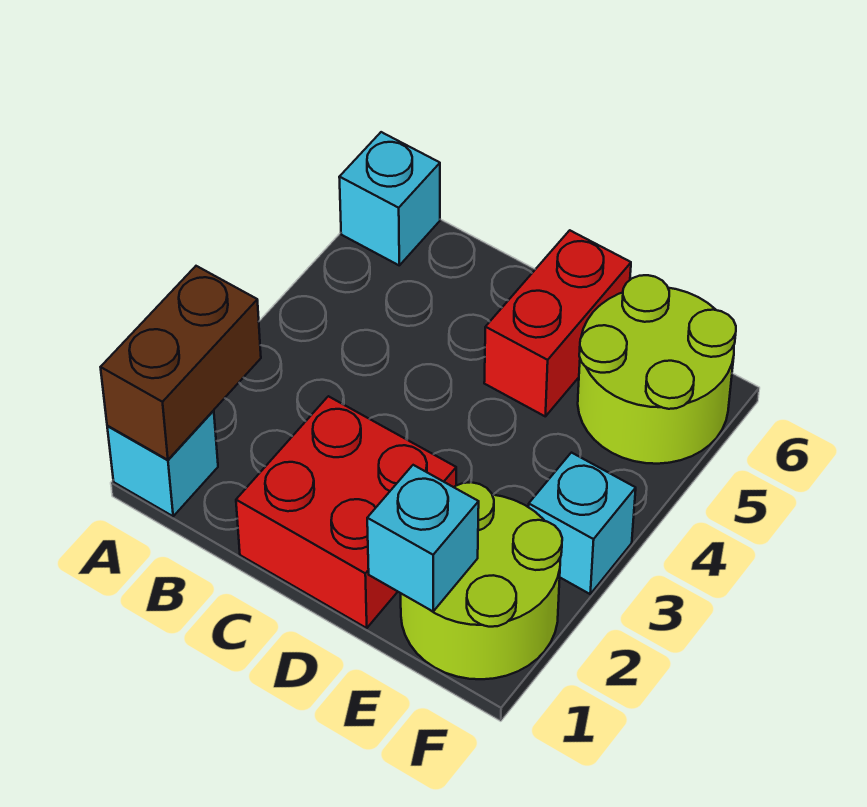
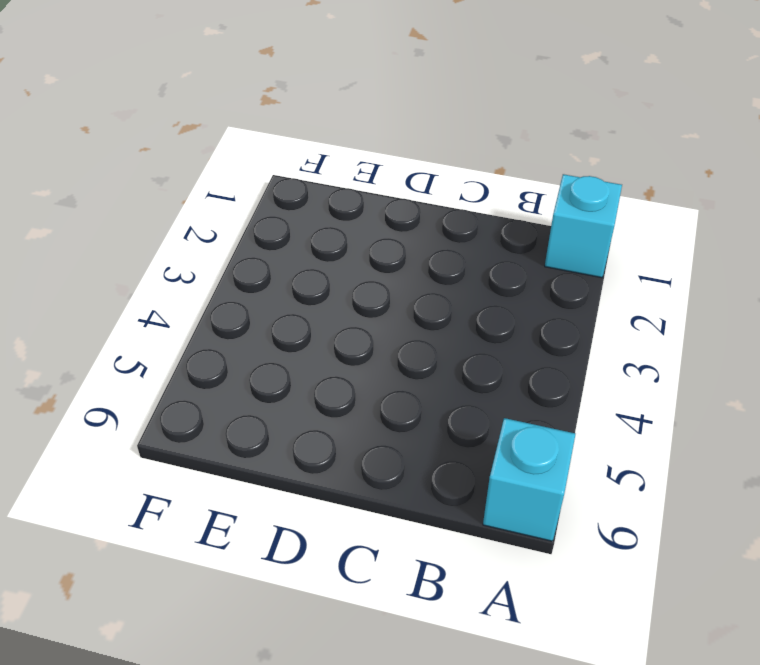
none -> red brick C1:D2 level 1
none -> red brick D5:D6 level 1

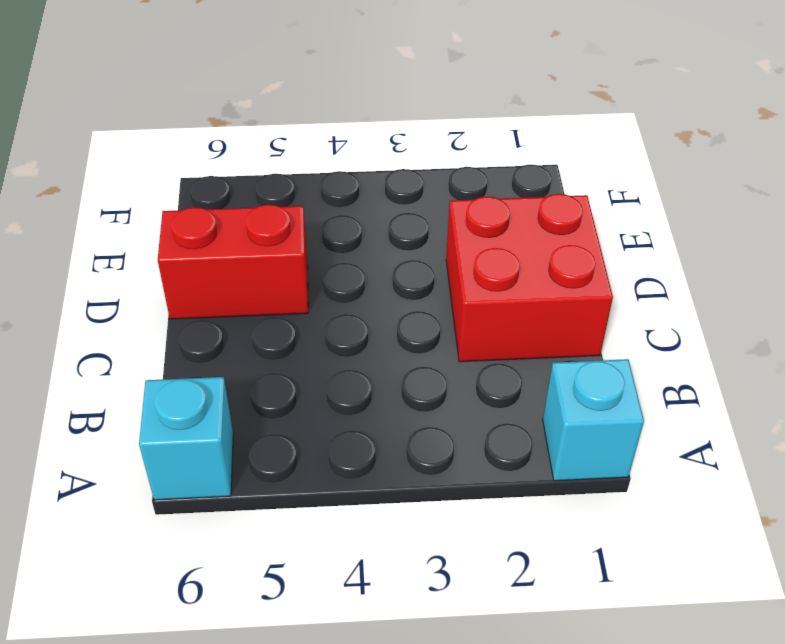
none -> lime round brick E1:F2 level 1
none -> lime round brick E5:F6 level 1

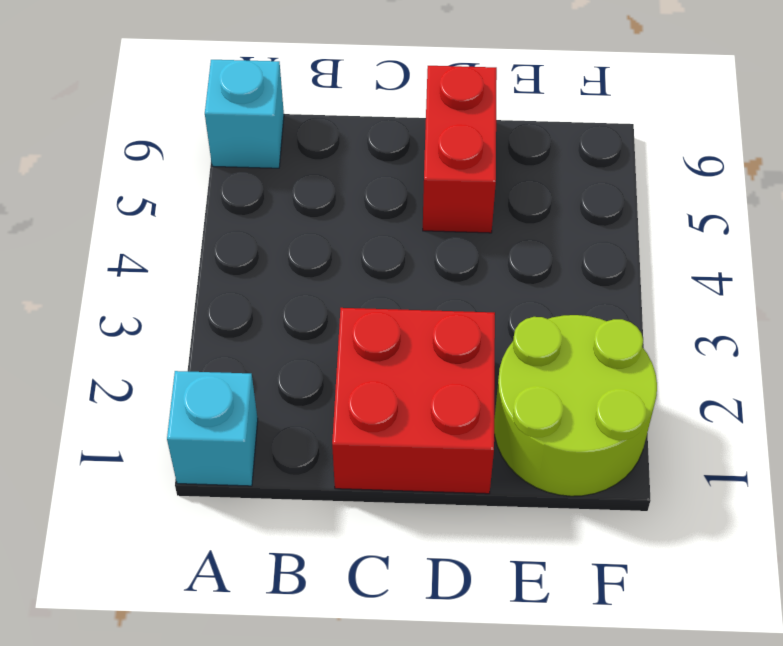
none -> lime round brick E5:F6 level 1
none -> cyan brick F3 level 1

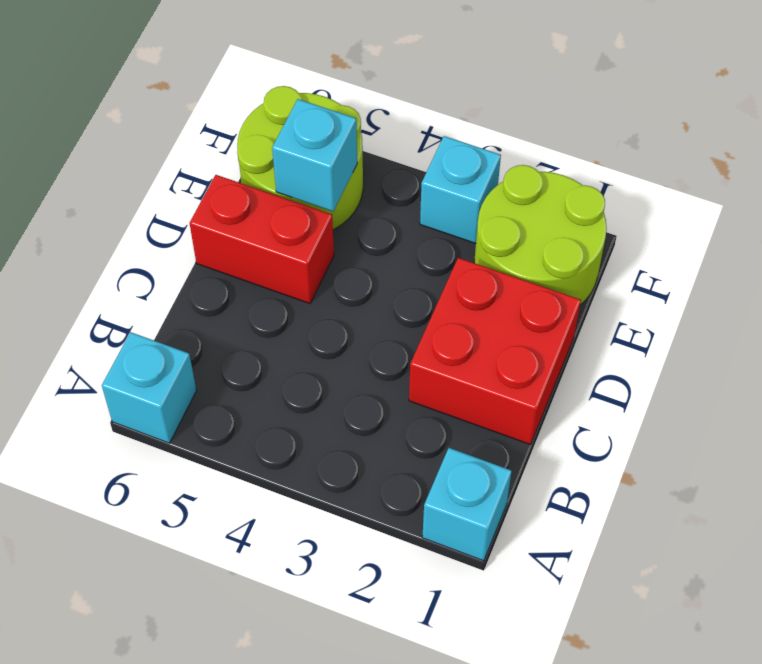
cyan brick E5 level 2 -> cyan brick E1 level 2
none -> brown brick A1:A2 level 2

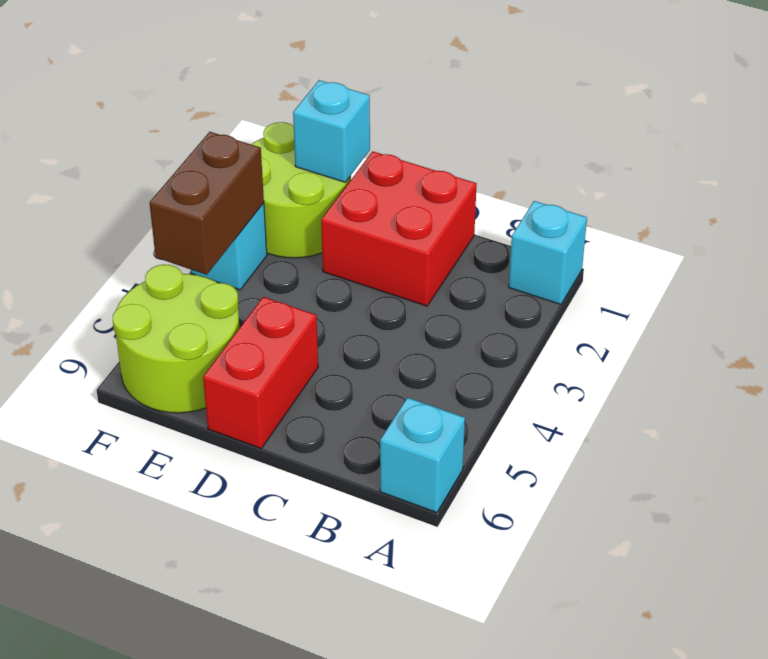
brown brick F3:F4 level 2 -> brown brick A1:A2 level 2

